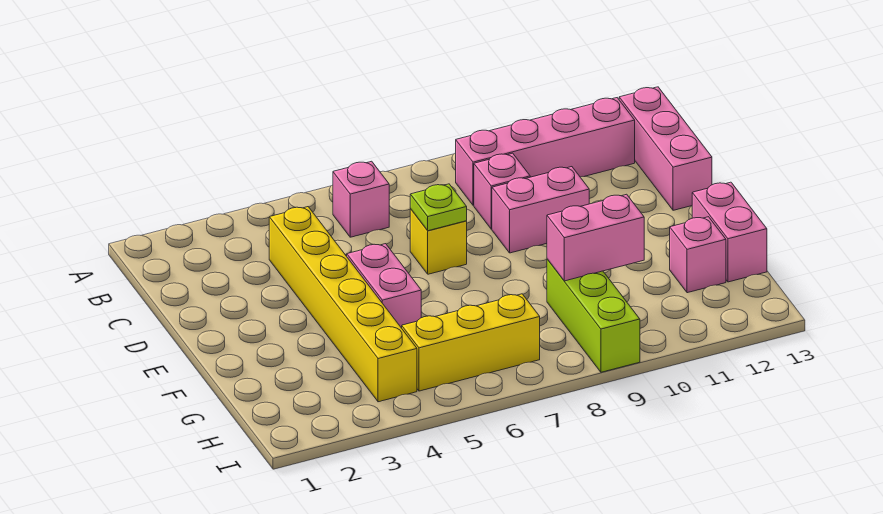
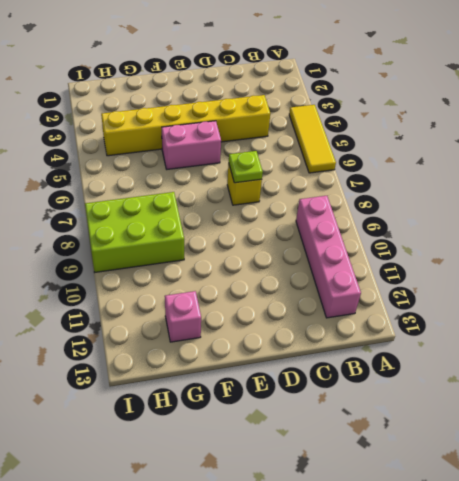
yellow tile A4:A6 level 1 -> none
lime brick G8:I9 level 1 -> lime brick G9:I9 level 1
none -> pink brick B6 level 1
none -> pink brick B13:D13 level 1
none -> pink brick C9 level 1

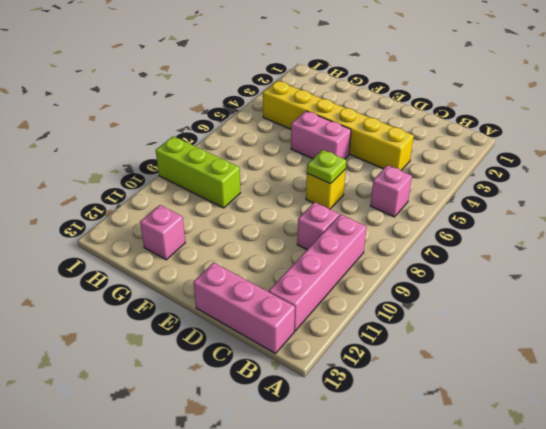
none -> pink brick D9:D10 level 1
none -> pink brick F13:G13 level 1
none -> yellow brick H5:H7 level 1

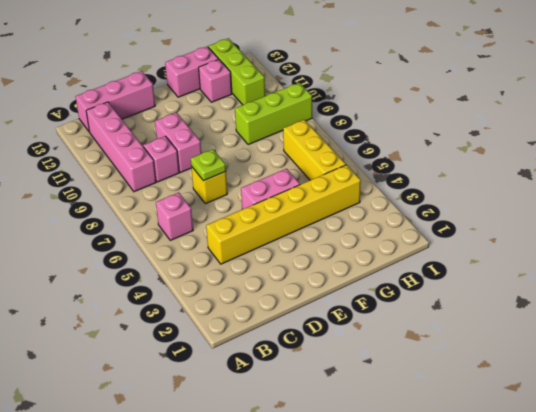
lime brick H11:H13 level 1 -> none
none -> pink brick G9:G10 level 2

